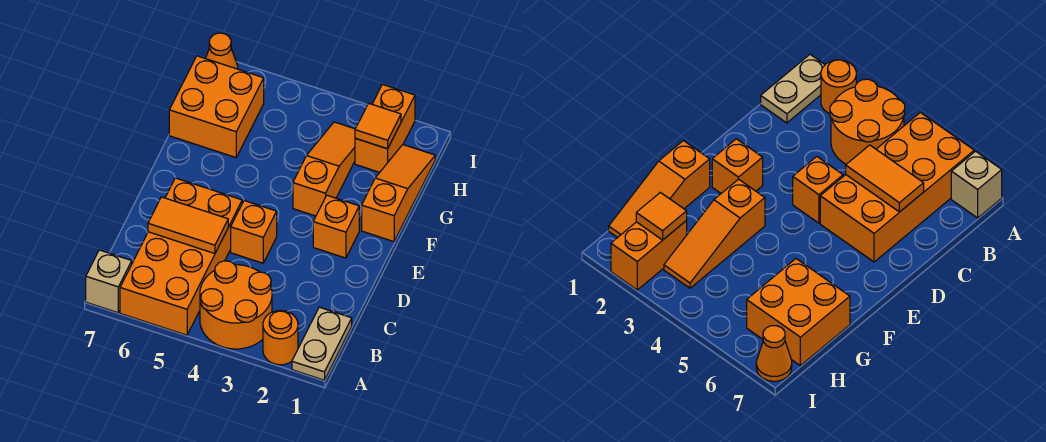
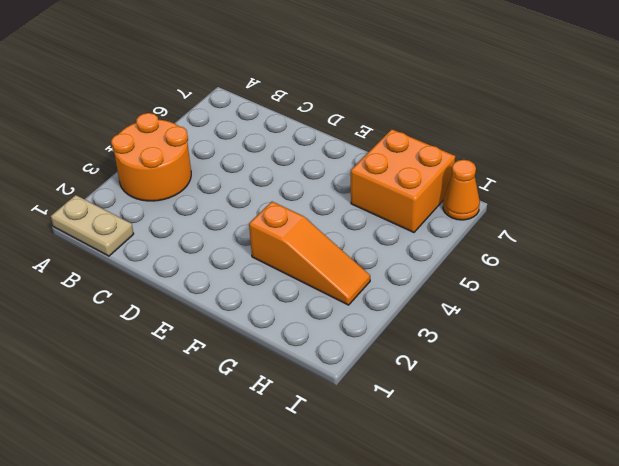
none -> orange round brick A2 level 1
none -> orange brick A5:D6 level 1
none -> tan brick A7 level 1

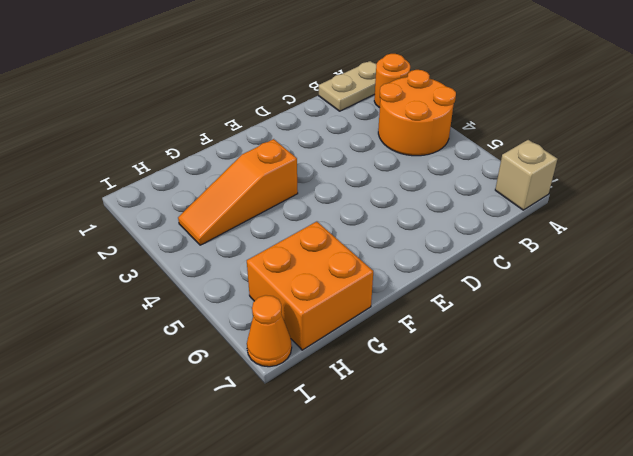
none -> orange brick A5:D6 level 1
none -> orange brick D4 level 1
none -> orange brick E2 level 1

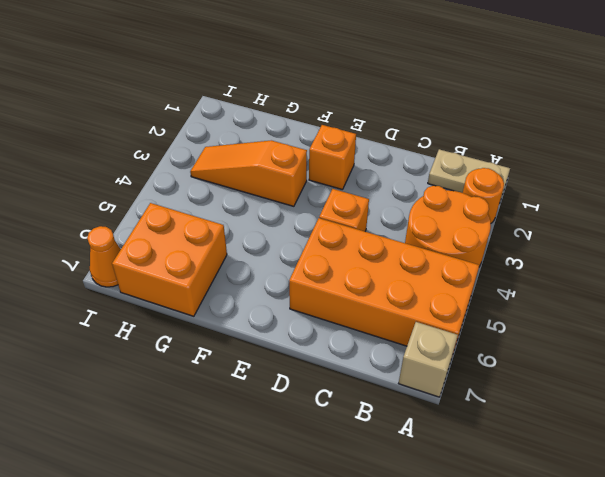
none -> orange slope F1:H1 level 1 top F
none -> orange brick H2:I2 level 1
none -> orange tile C5:C6 level 2

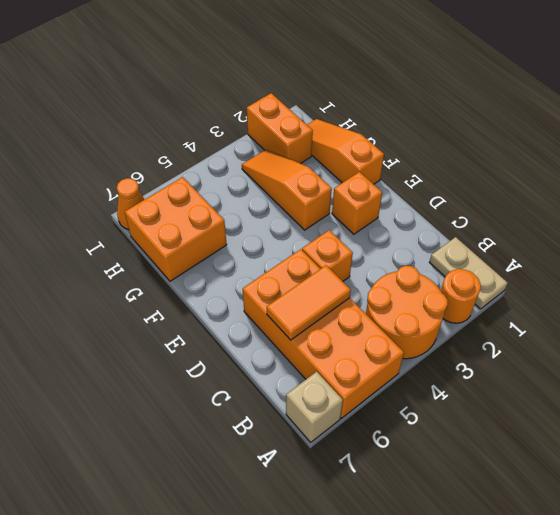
none -> orange tile H2 level 2

